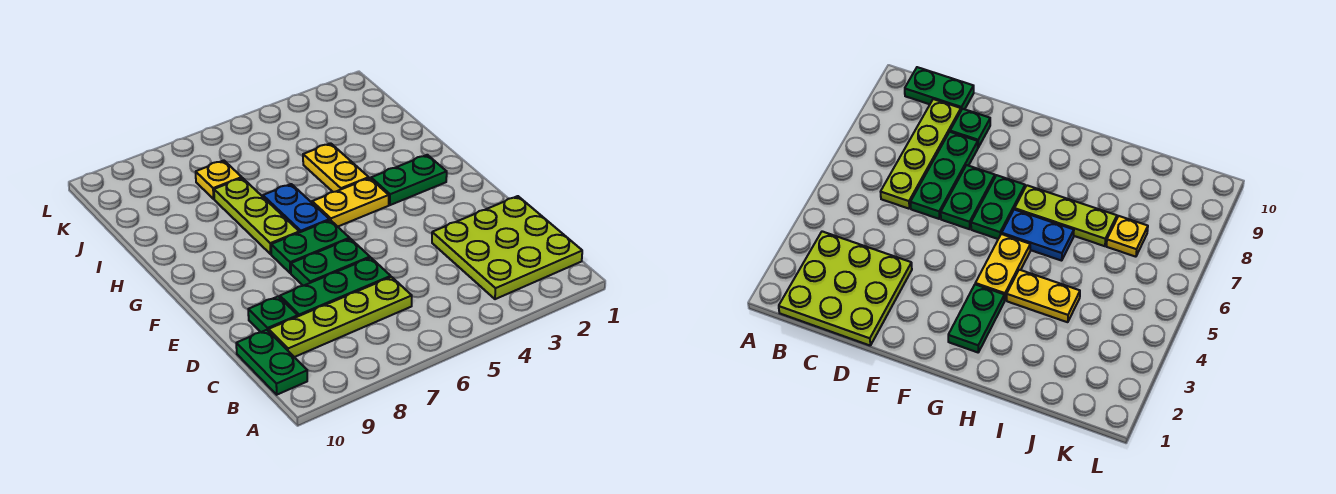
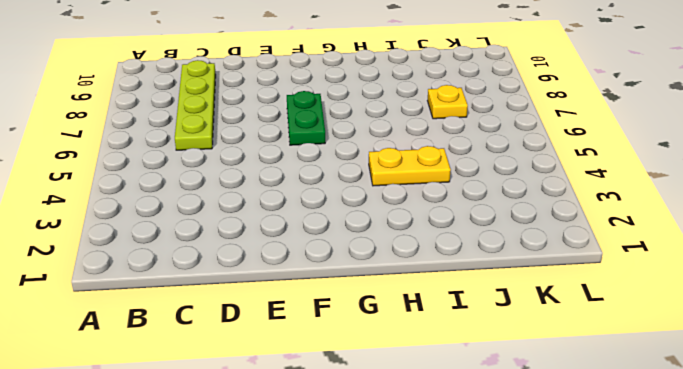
none -> lime plate B1:D3 level 1
none -> green plate B10:C10 level 1
none -> green plate D6:D8 level 1

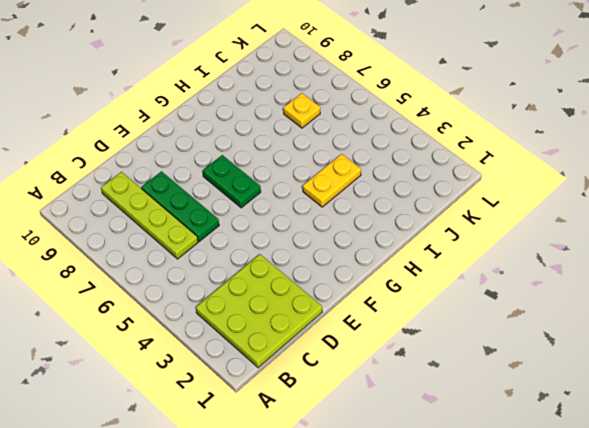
none -> green plate B10:C10 level 1
none -> green plate D9 level 1
none -> green plate E6:E7 level 1

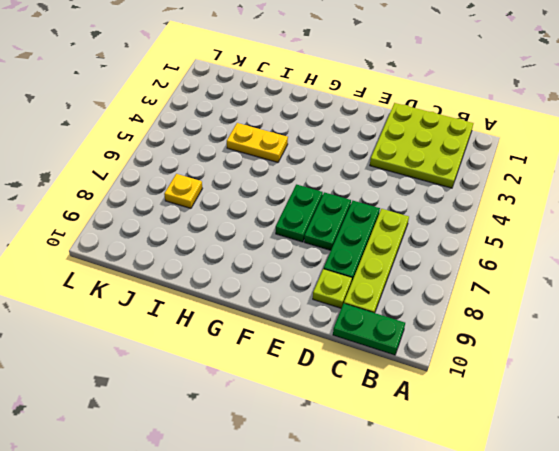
lime plate D9 level 1 -> green plate D9 level 1
none -> green plate G2:G3 level 1
none -> yellow plate G4:G5 level 1
none -> blue plate G6:H6 level 1

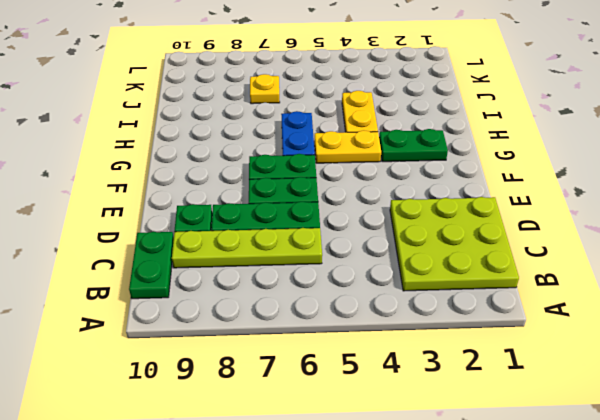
none -> lime plate G7:I7 level 1

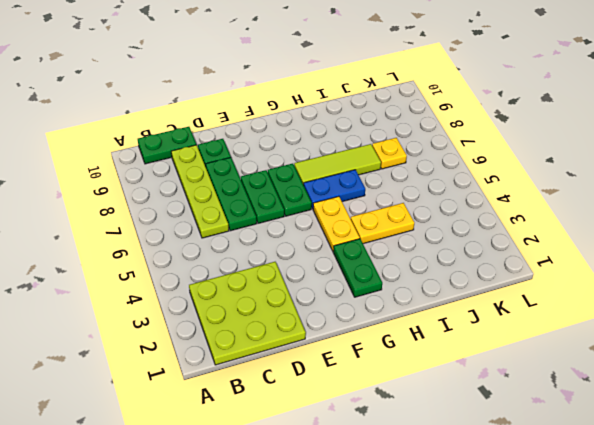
lime tile G7:I7 level 1 -> lime plate G7:I7 level 1

